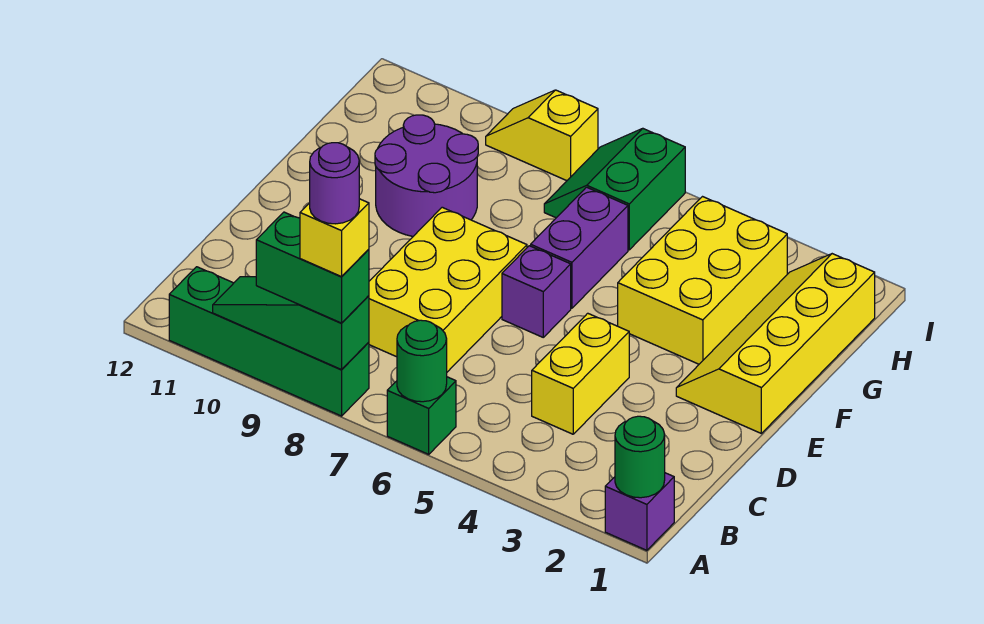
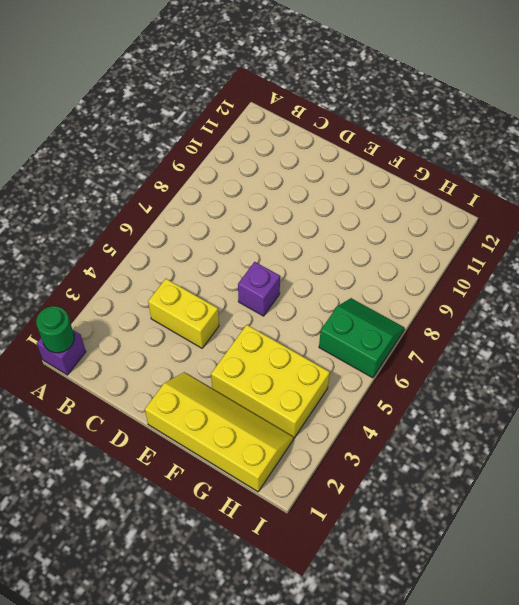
none -> green brick A6 level 1
none -> green brick A8:A11 level 1
none -> yellow brick C7:E8 level 1

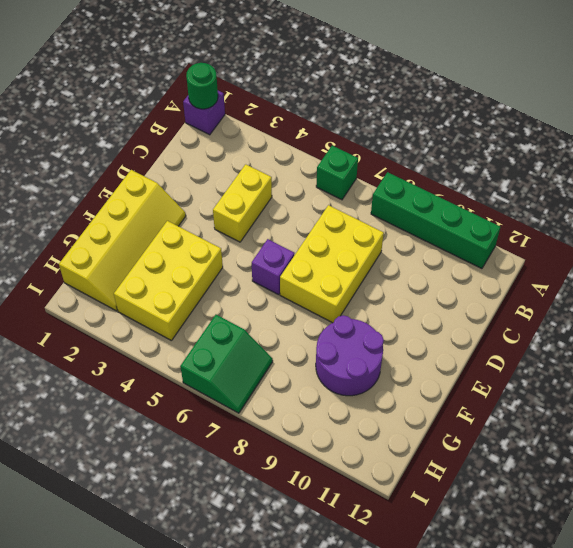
none -> purple brick F6:G6 level 1
none -> yellow slope I8:I9 level 1 top 8
none -> green round brick A6 level 2

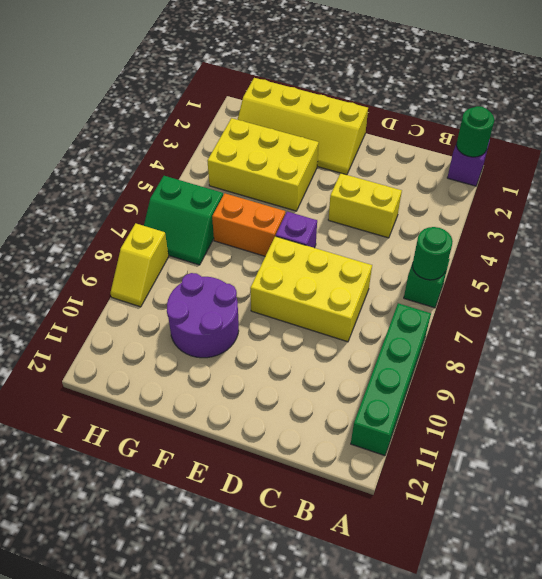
orange brick F6:G6 level 1 -> purple brick F6:G6 level 1
none -> green slope A8:A10 level 2 top 8
none -> green brick A8:A9 level 3
none -> yellow brick A8 level 4

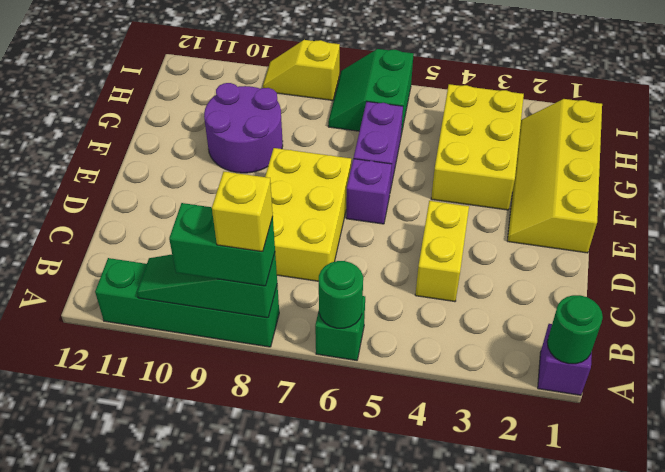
none -> purple round brick A8 level 5

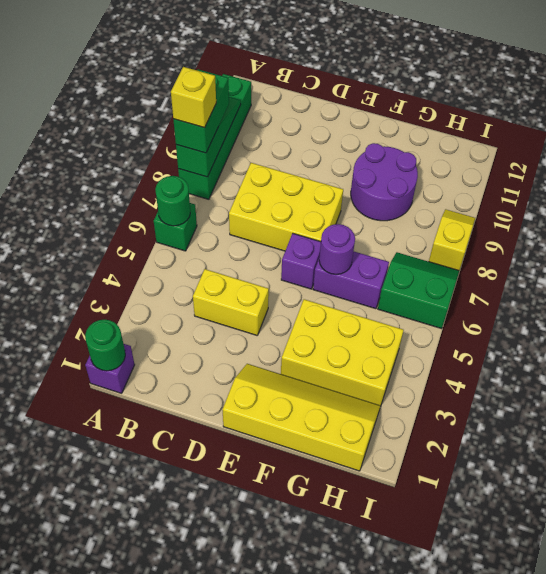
purple round brick F6 level 2 -> purple round brick A8 level 5

